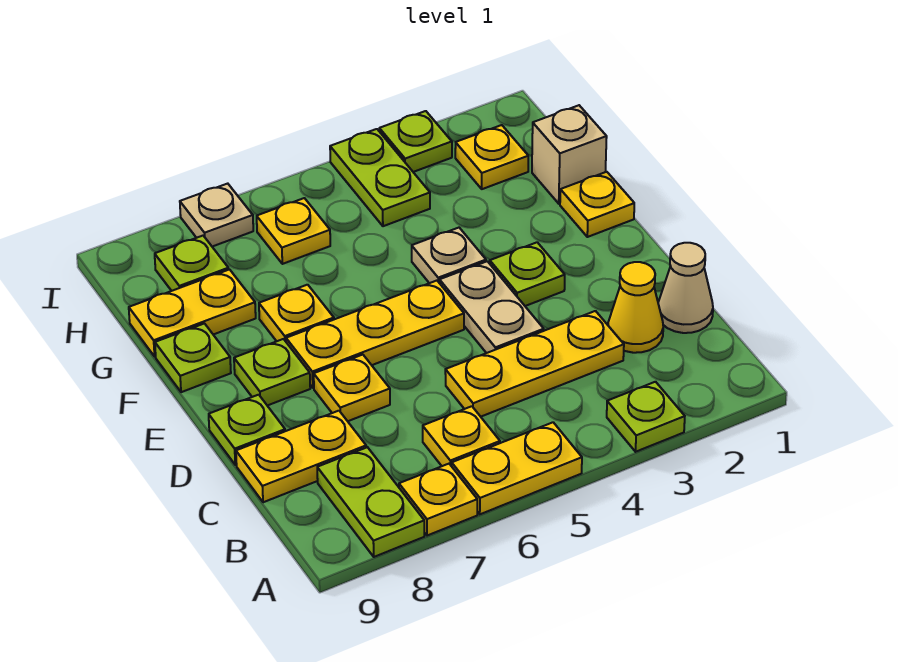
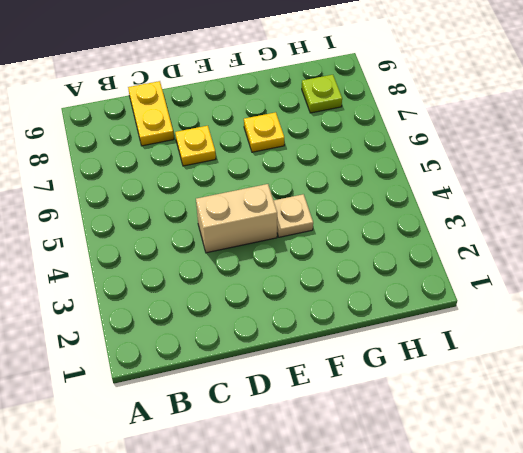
tan brick D4:E4 level 1 -> tan plate D4:E4 level 1
none -> lime plate A3 level 1
none -> yellow plate A5:A6 level 1
none -> yellow plate A7 level 1

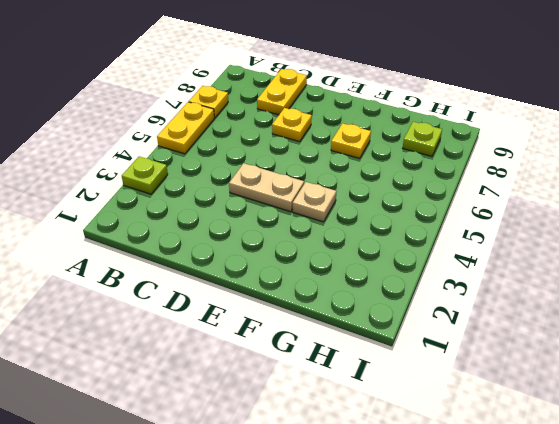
none -> lime plate A8:B8 level 1
none -> yellow plate B6 level 1
none -> tan cone C1 level 1

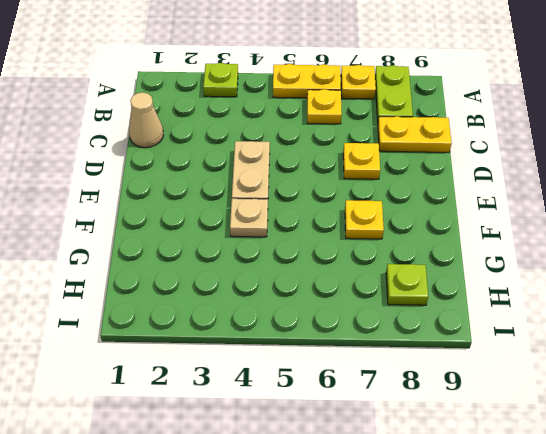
none -> yellow cone C2 level 1
none -> yellow plate C3:C5 level 1
none -> lime plate D9 level 1

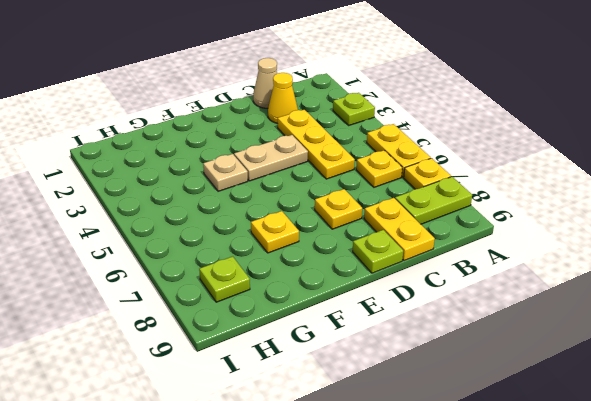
none -> lime plate E3 level 1
none -> yellow plate E5:E7 level 1
none -> lime plate E8 level 1

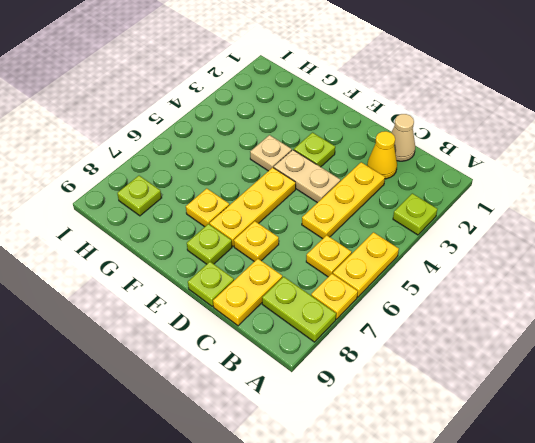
none -> yellow plate F1 level 1
none -> lime plate F9 level 1
none -> tan brick G1 level 1

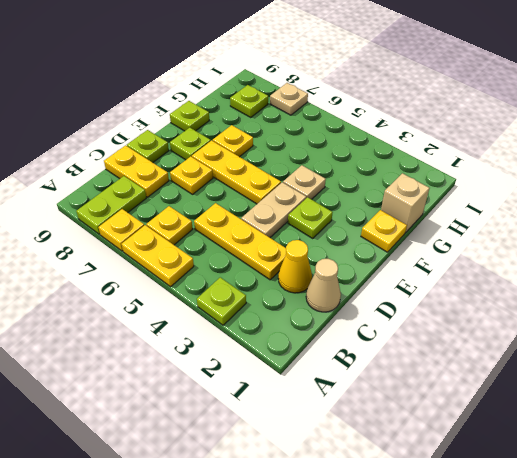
none -> yellow plate G8:G9 level 1
none -> yellow plate H2 level 1
none -> lime plate H4:I4 level 1

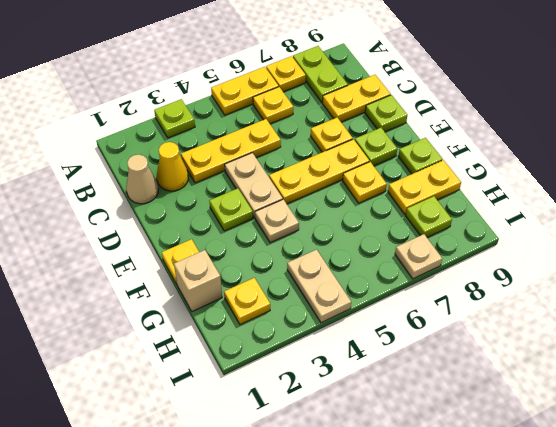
tan plate H4:I4 level 1 -> lime plate H4:I4 level 1
none -> yellow plate H6 level 1
none -> lime plate I3 level 1

